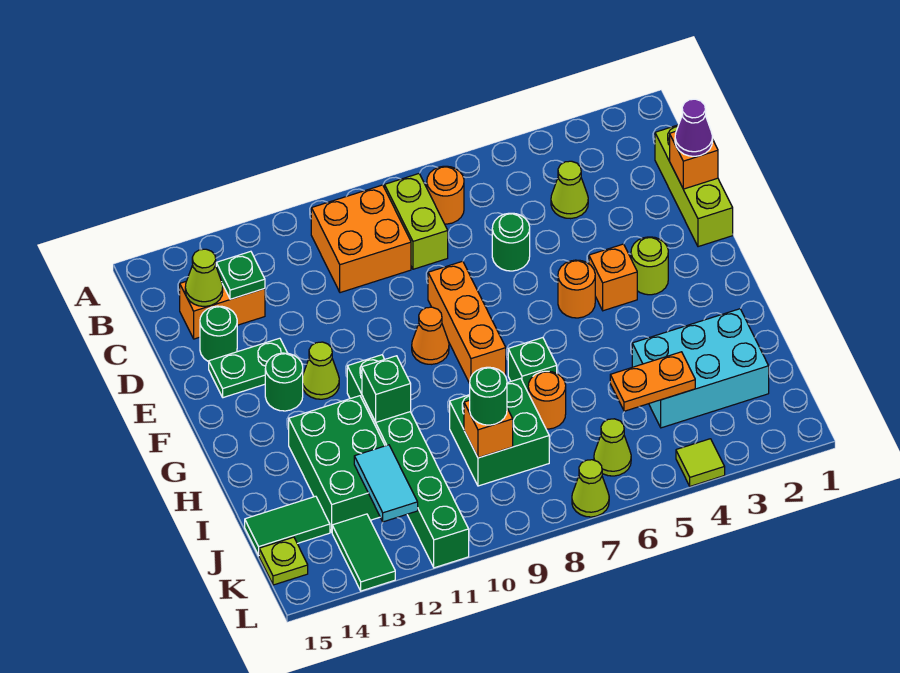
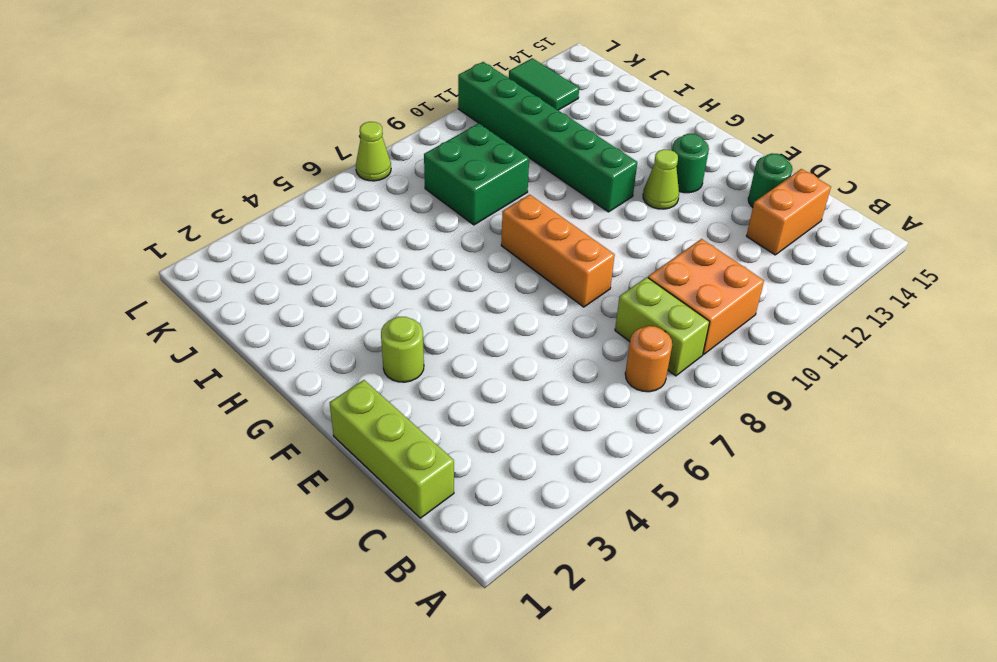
none -> lime cone C4 level 1
none -> green round brick D6 level 1
none -> green plate E13:E14 level 1
none -> orange brick F4 level 1

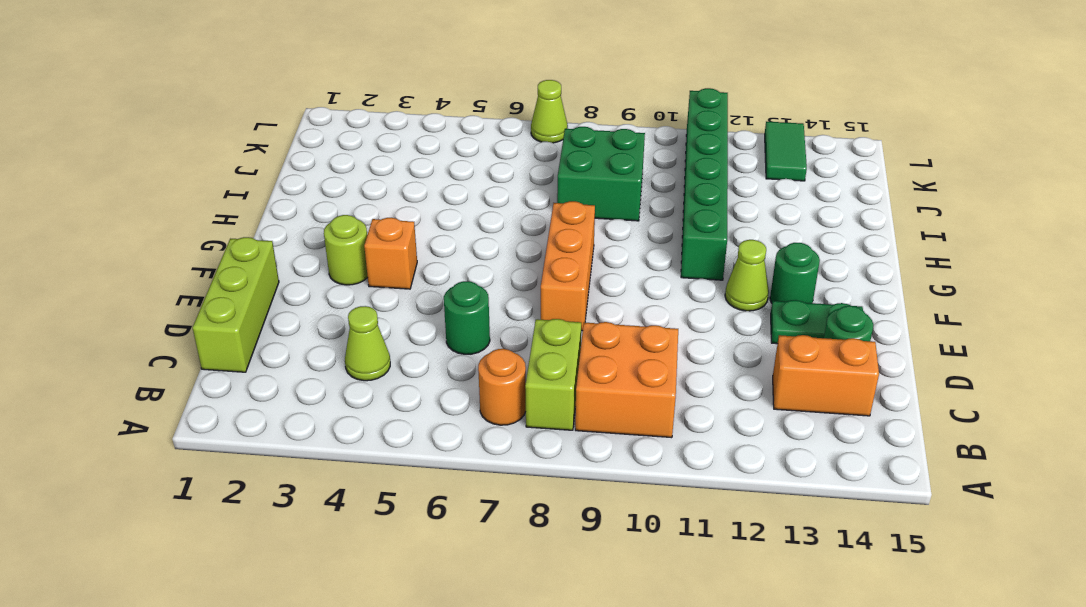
none -> orange round brick F5 level 1
none -> orange cone F9 level 1
none -> green brick H7 level 1
none -> green brick H12:J13 level 1

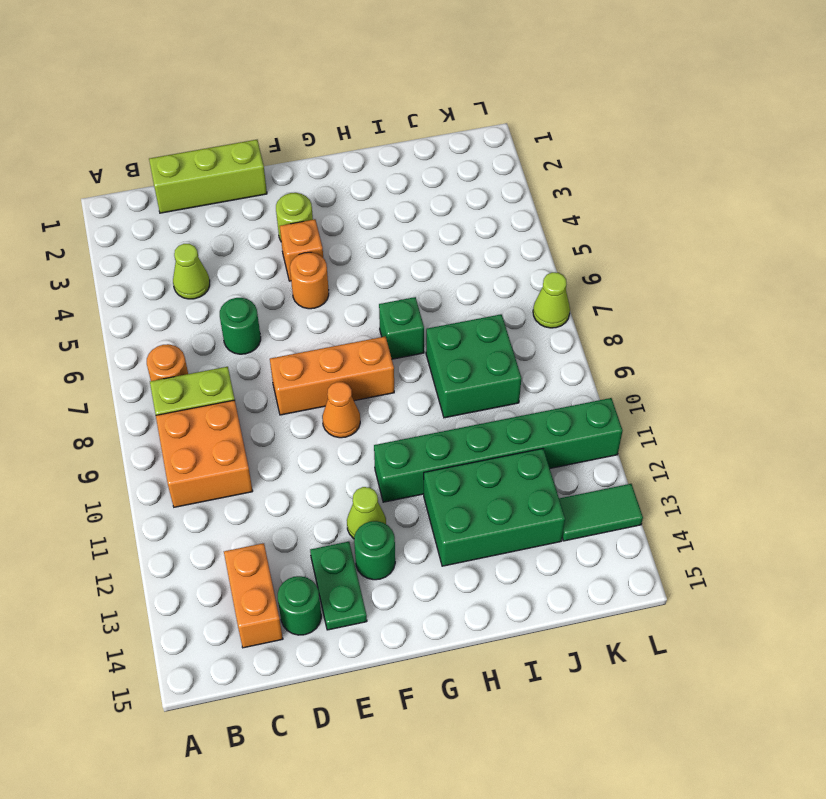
none -> cyan brick I2:J4 level 1
none -> orange round brick I7 level 1
none -> green tile J14:J15 level 1
none -> lime cone K6 level 1

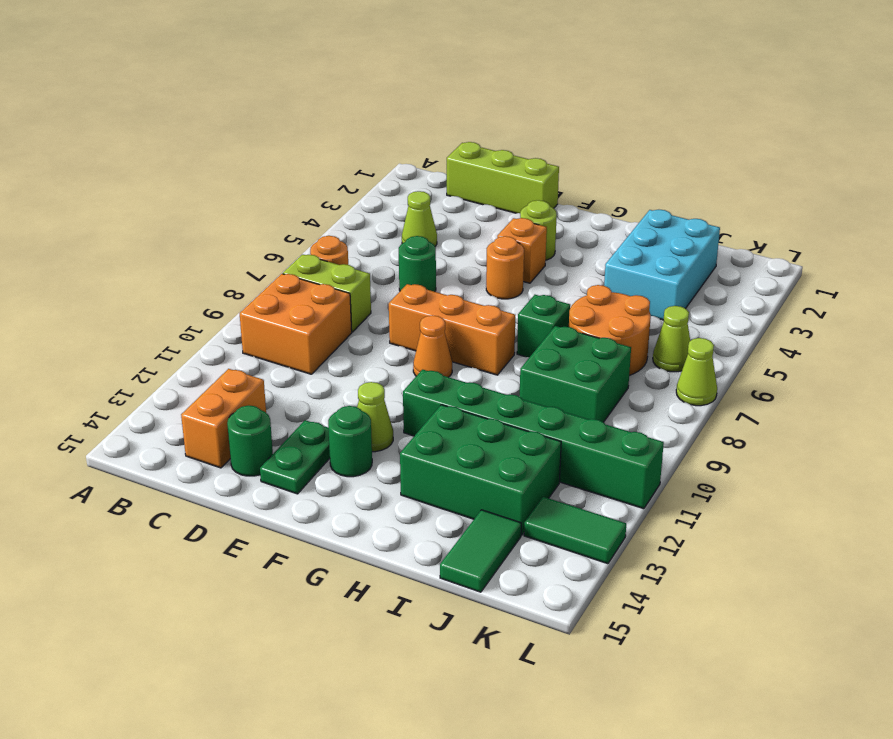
orange round brick I6:J7 level 1 -> orange round brick I7 level 1
none -> lime plate K15 level 1
none -> lime tile L4 level 1
none -> green plate C13 level 2
none -> lime cone C14 level 2

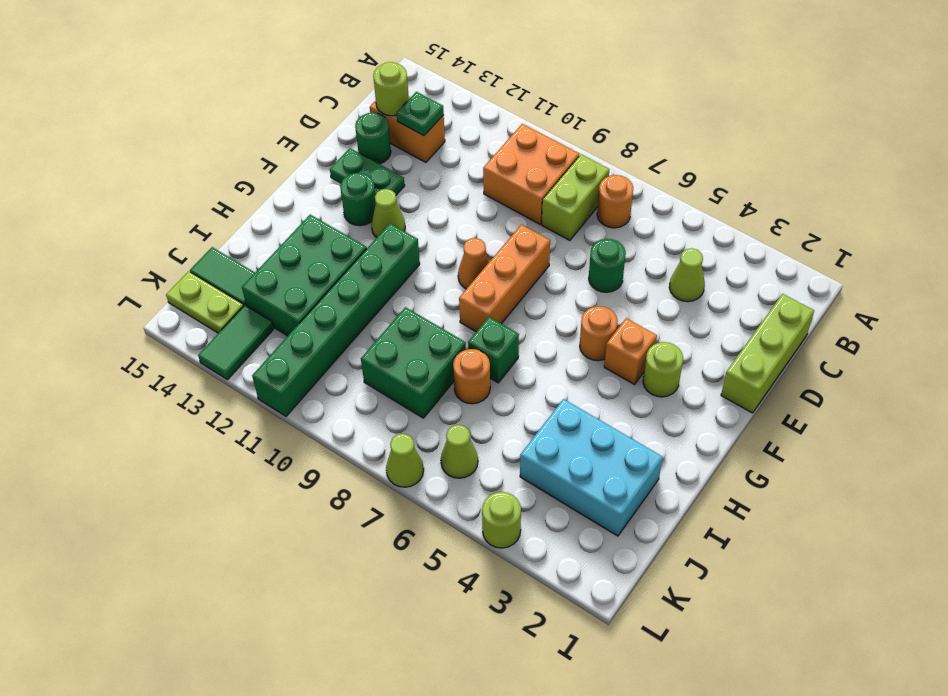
lime round brick C14 level 2 -> lime cone C14 level 2
lime plate K14:K15 level 1 -> lime plate K15 level 1
lime round brick L4 level 1 -> lime tile L4 level 1
none -> orange brick D1 level 2
none -> green brick H11 level 2
none -> orange plate J4:J5 level 2
none -> orange brick J9 level 2

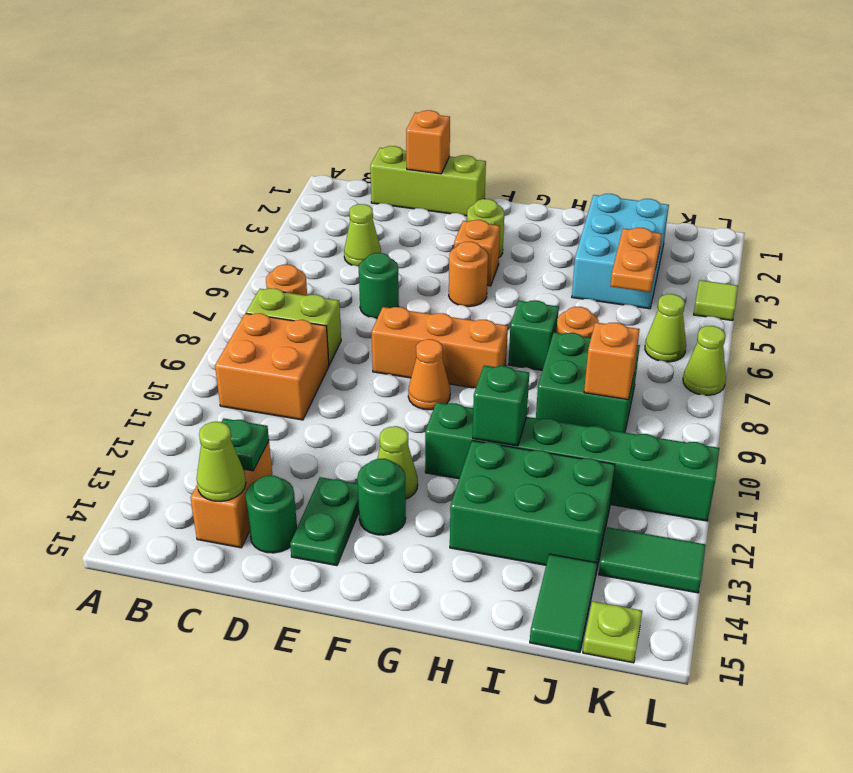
none -> cyan tile J12:K12 level 2
none -> purple cone D1 level 3
none -> green round brick J9 level 3

